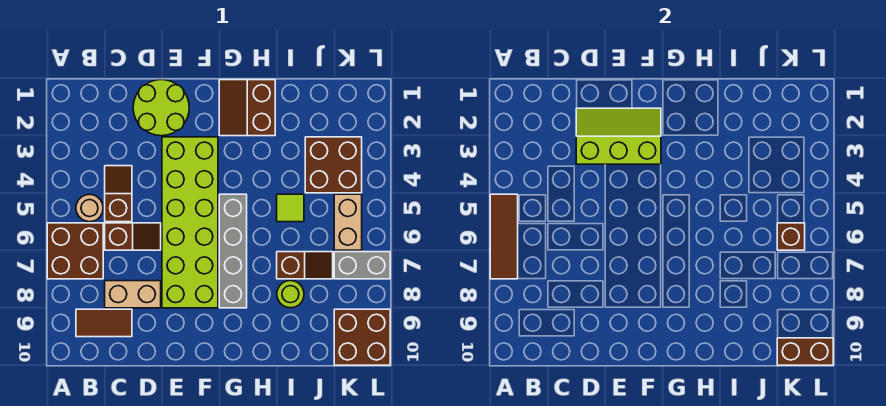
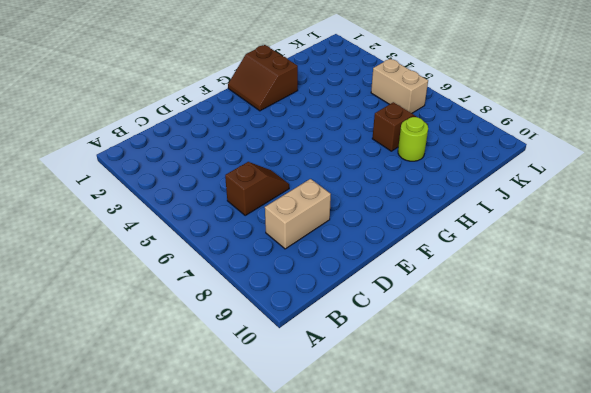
none -> brown brick A6:B7 level 1
none -> tan round brick B5 level 1
none -> brown tile B9:C9 level 1

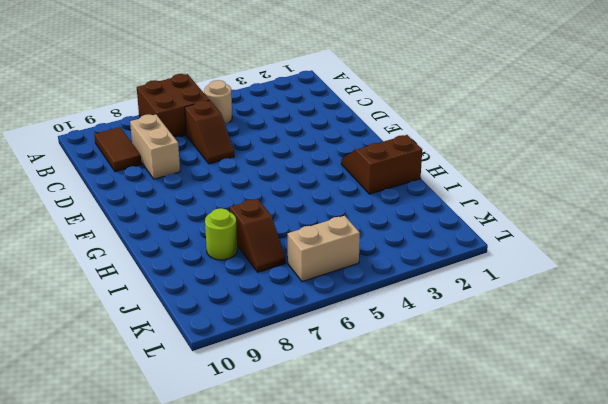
none -> brown slope C4:C5 level 1 top 5
none -> lime round brick D1:E2 level 1
none -> lime brick E3:F8 level 1

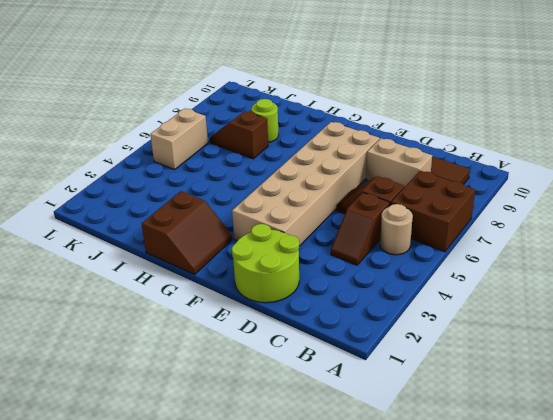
tan brick E3:F8 level 1 -> lime brick E3:F8 level 1
none -> grey brick G5:G8 level 1
none -> lime tile I5 level 1
none -> brown brick J3:K4 level 1

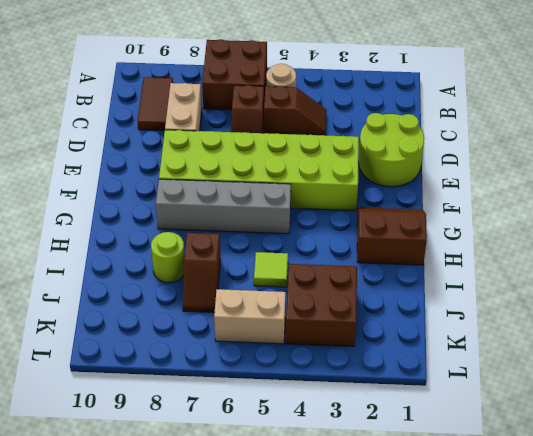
none -> grey brick K7:L7 level 1
none -> brown brick K9:L10 level 1
none -> brown tile A5:A7 level 2

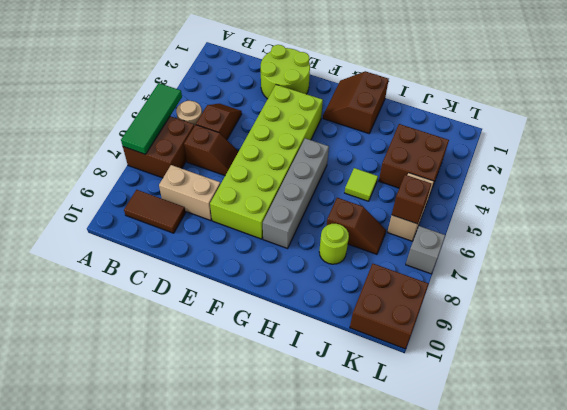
green tile A5:A7 level 2 -> brown tile A5:A7 level 2
grey brick L7 level 1 -> grey brick K7:L7 level 1
none -> lime slope D2:F3 level 2 top 3
none -> brown brick K10:L10 level 2

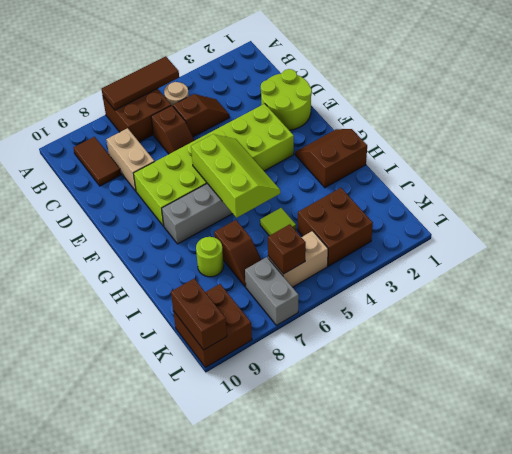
lime slope F5:H6 level 2 top 6 -> lime slope D2:F3 level 2 top 3

